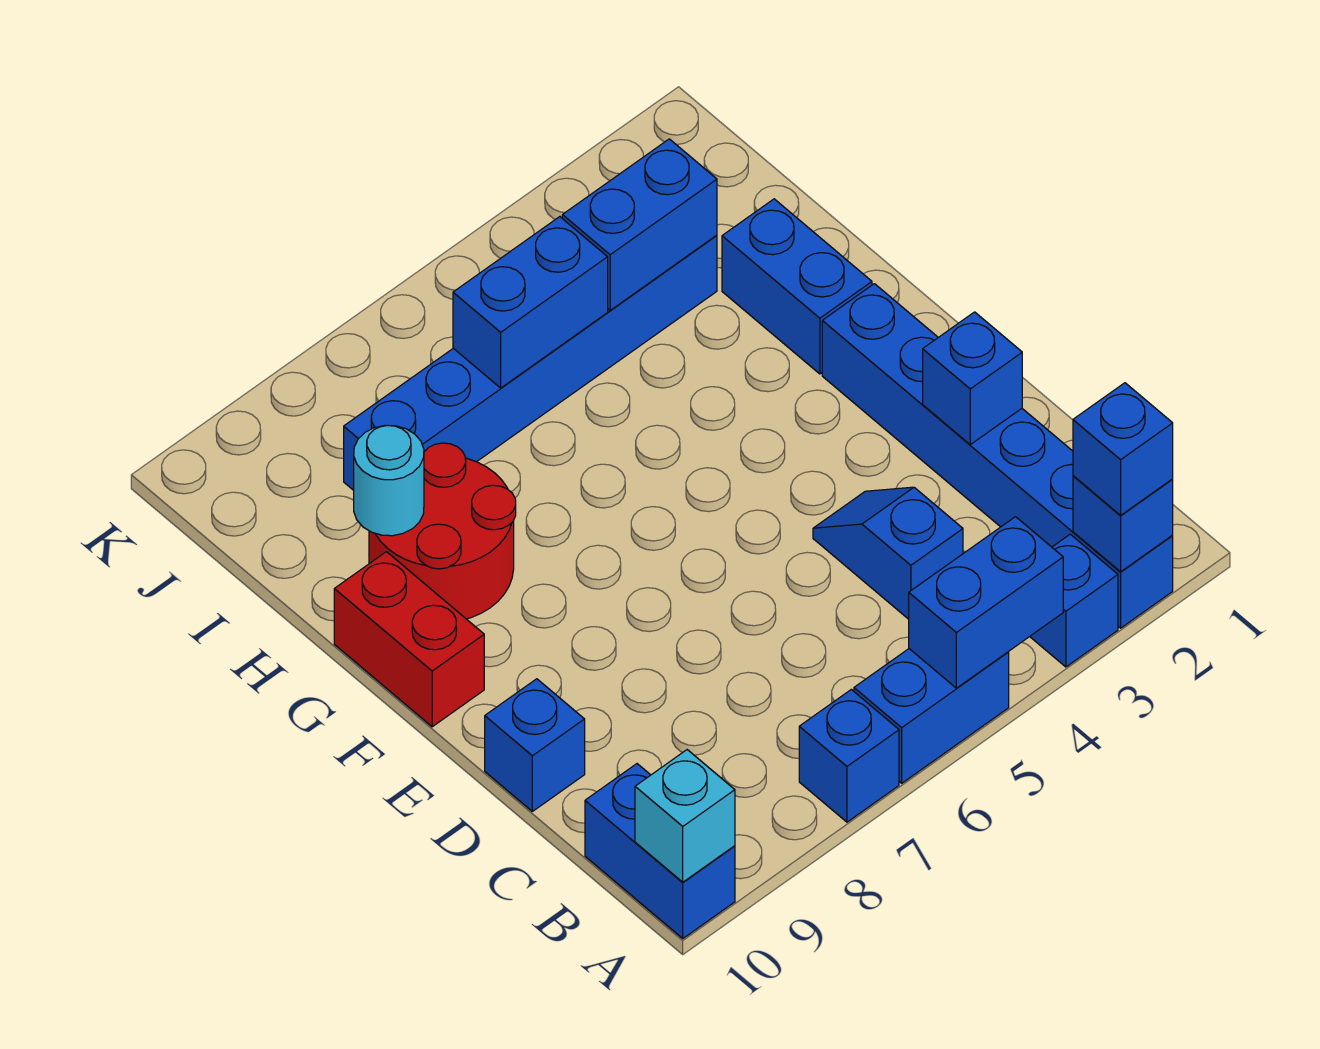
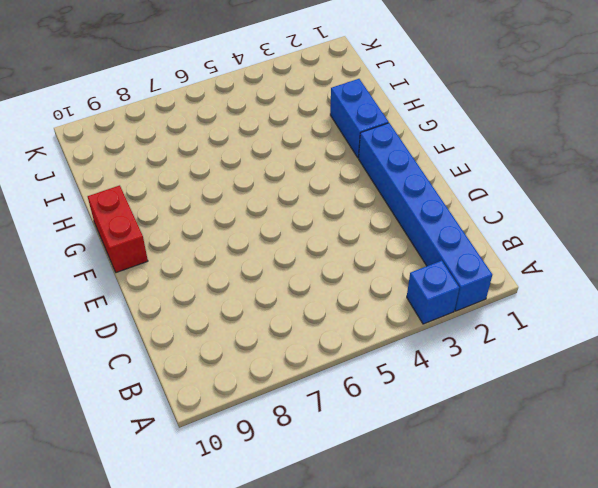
none -> blue brick A5:A6 level 1
none -> blue brick A7 level 1
none -> blue brick A10:B10 level 1

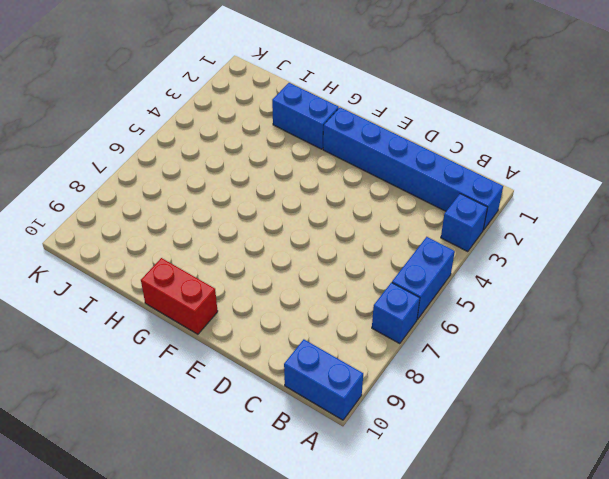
none -> blue slope C4:D4 level 1 top C
none -> blue brick D10 level 1
none -> red round brick G8:H9 level 1

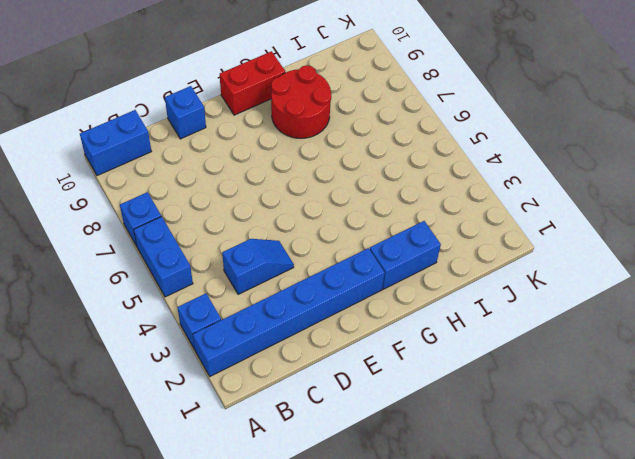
none -> blue brick I3:I8 level 1
none -> blue brick A2 level 2
none -> blue brick A4:A5 level 2

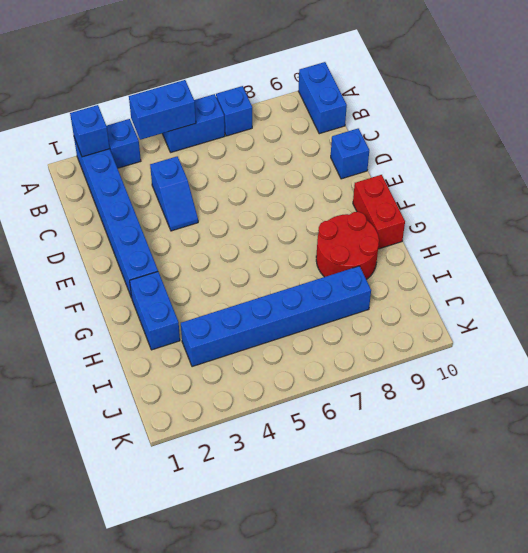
none -> cyan brick A10 level 2
none -> blue brick D2 level 2
none -> cyan round brick H9 level 2

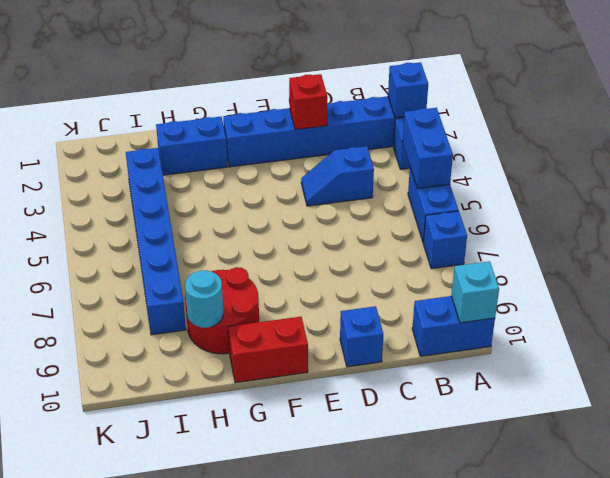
red brick D2 level 2 -> blue brick D2 level 2
none -> blue brick I3:I4 level 2
none -> blue brick I5:I6 level 2
none -> blue brick A2 level 3

